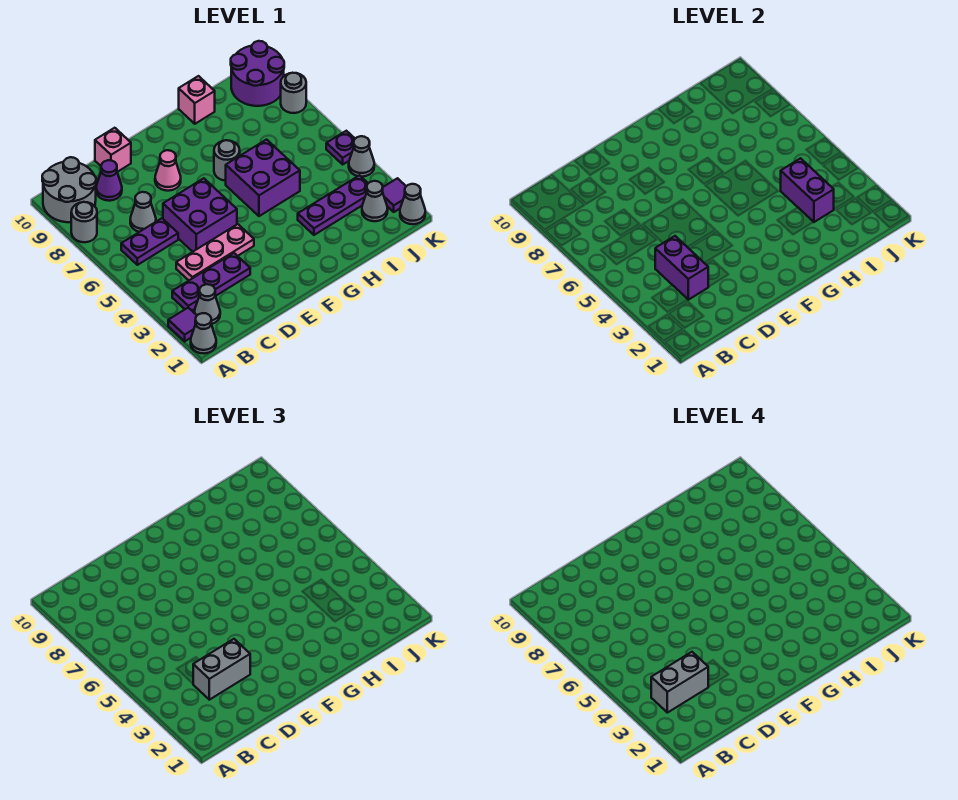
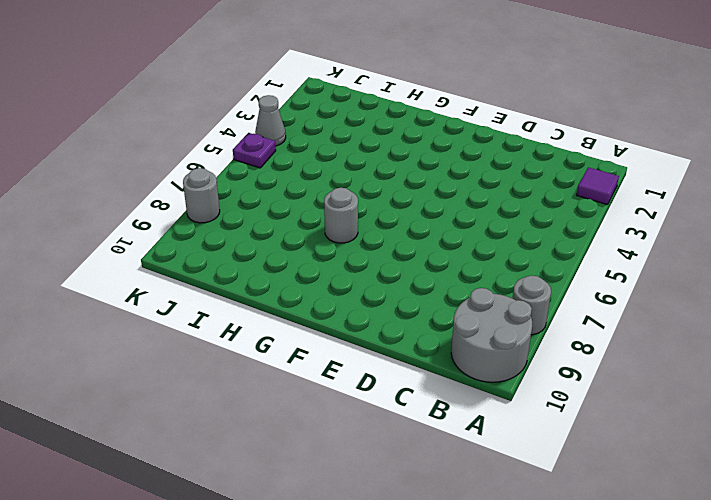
none -> grey cone A1 level 1
none -> grey cone B2 level 1
none -> purple plate B3:D3 level 1

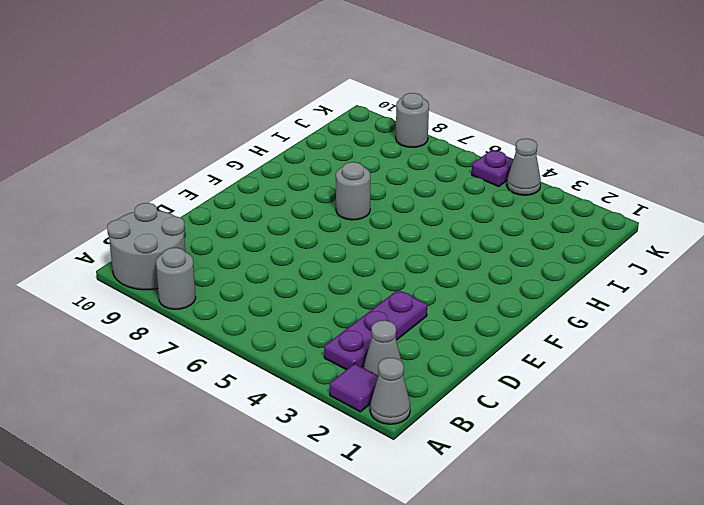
none -> purple plate B6:C6 level 1
none -> pink plate C4:E4 level 1
none -> grey cone C7 level 1

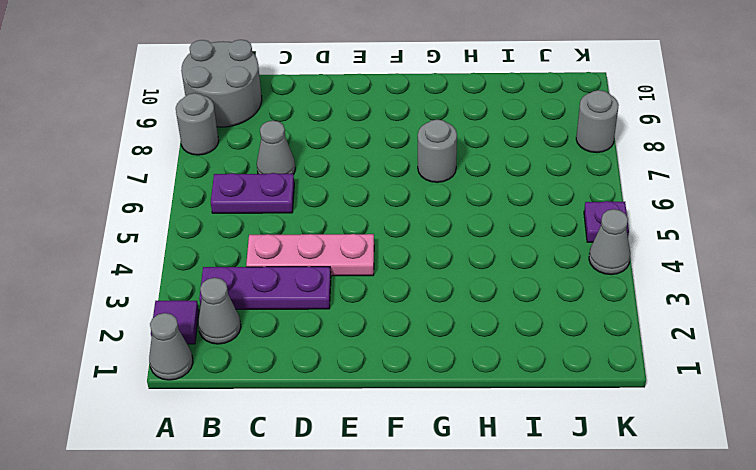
none -> purple cone C9 level 1
none -> purple brick D5:E6 level 1
none -> pink brick D10 level 1

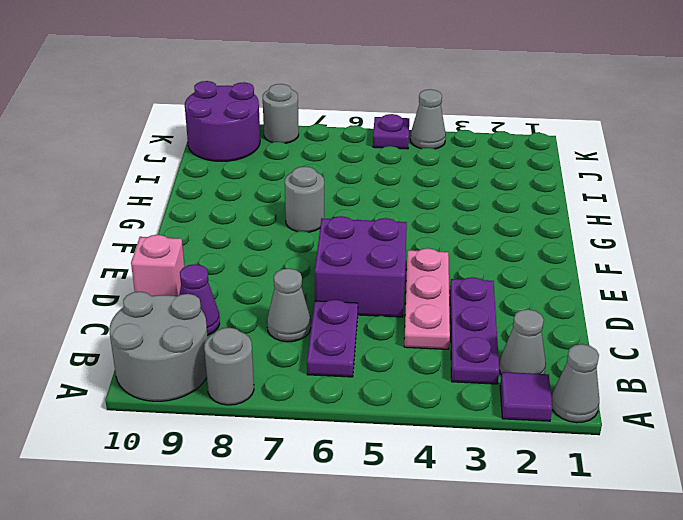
none -> pink cone E8 level 1
none -> purple brick G5:H6 level 1
none -> purple plate H3:J3 level 1

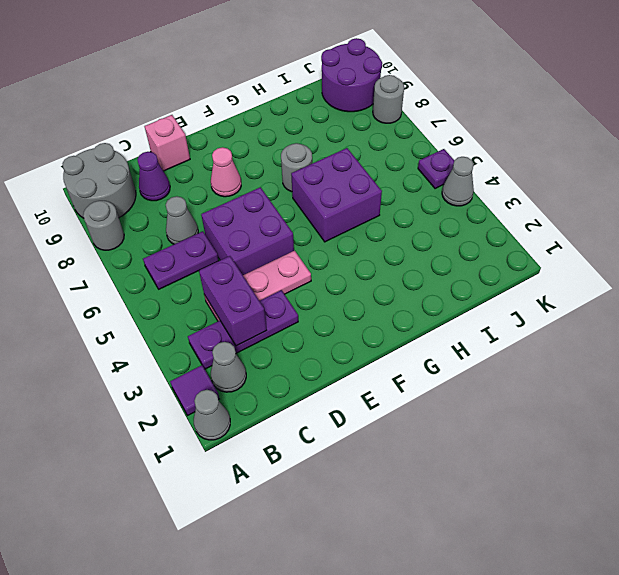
none -> purple plate H3:J3 level 1
none -> pink brick H10 level 1
none -> grey cone J2 level 1

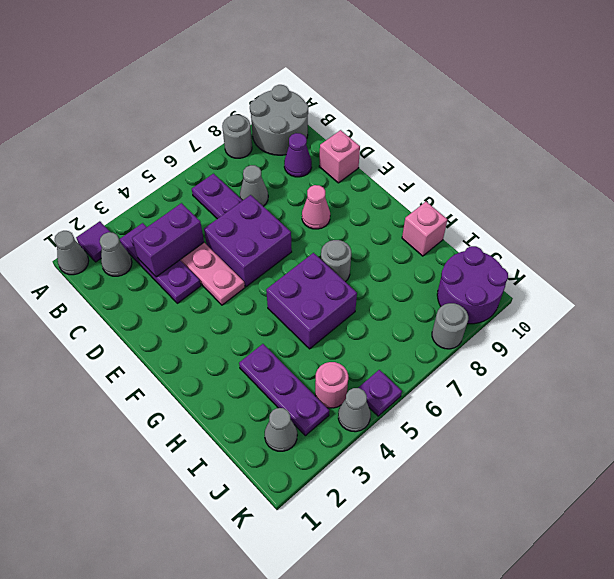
pink round brick J4 level 1 -> none
none -> grey cone K1 level 1
none -> purple tile K2 level 1
none -> purple brick I3:I4 level 2

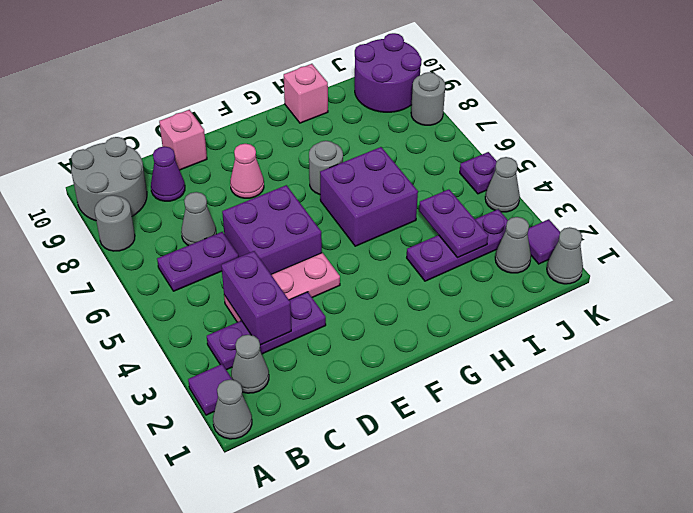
purple plate I3:I4 level 2 -> purple brick I3:I4 level 2
none -> grey brick C3:D3 level 3
none -> grey brick B3:C3 level 4

